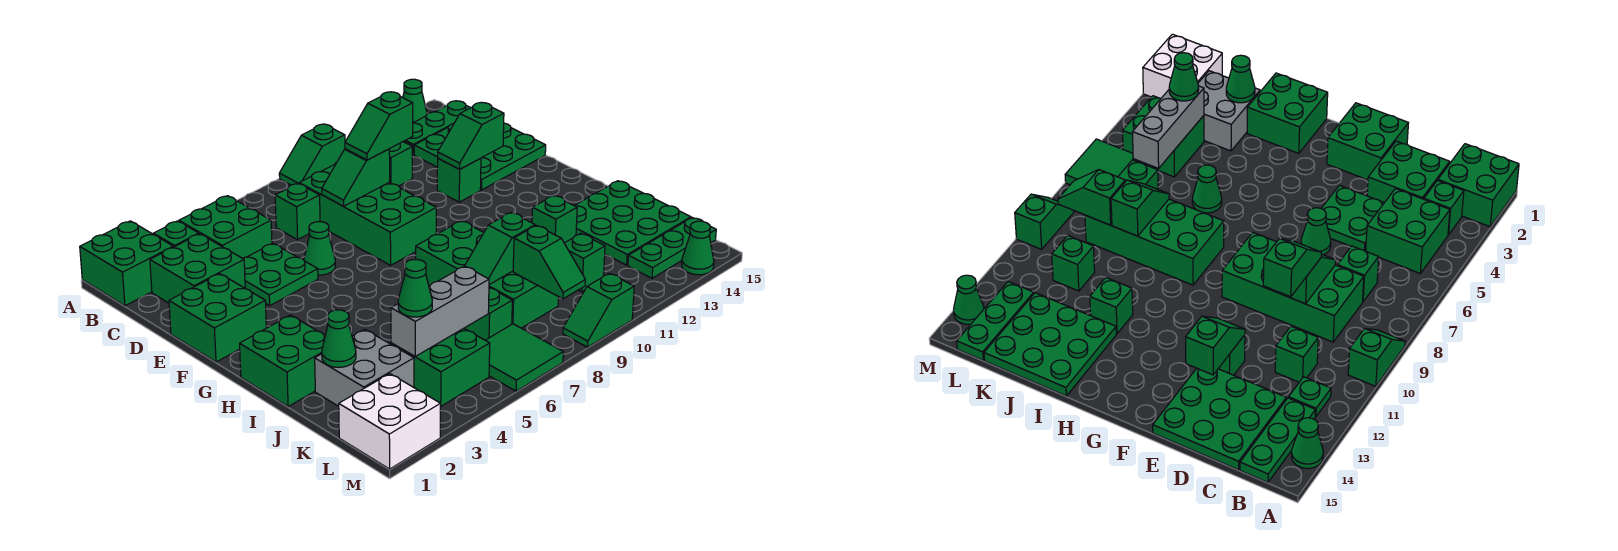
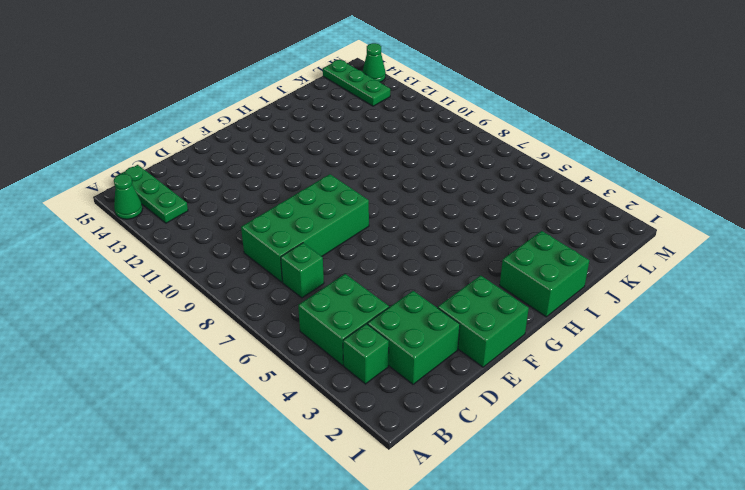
none -> green brick A1:B2 level 1
none -> green slope A9:A10 level 1 top 10
none -> green plate B12 level 1
none -> green brick C11 level 1

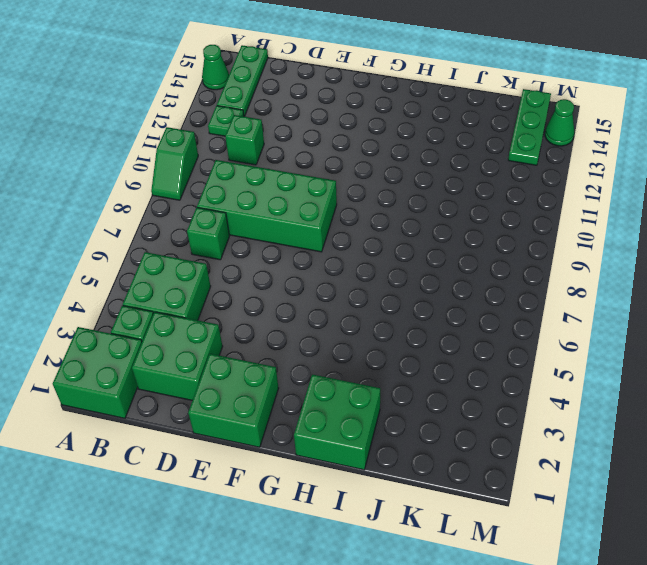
none -> green plate C13:E15 level 1
none -> green plate D4:E5 level 1
none -> green cone E6 level 1
none -> green brick E12 level 1

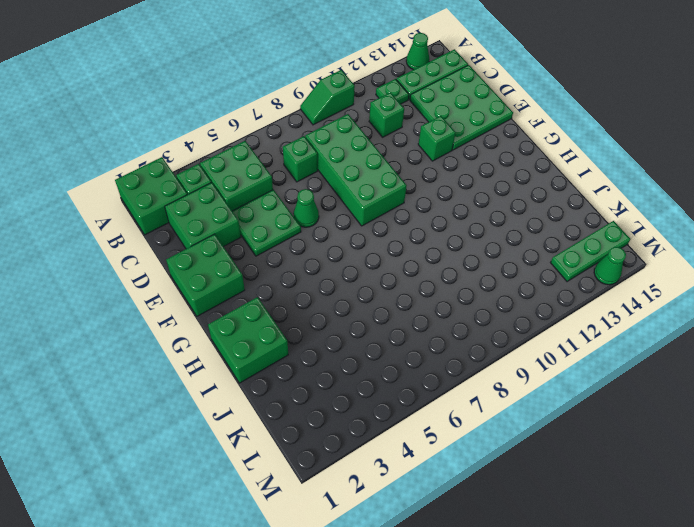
none -> green brick H8:K9 level 1
none -> green cone I6 level 1
none -> green brick I12 level 1
none -> green plate I13:K15 level 1

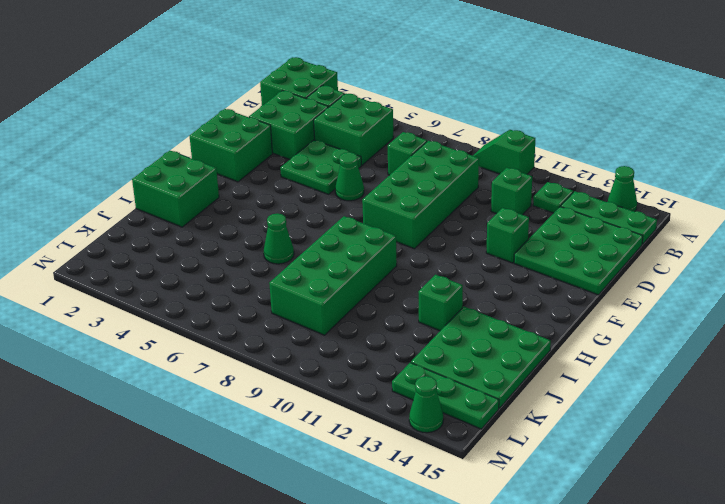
none -> grey brick J2:K3 level 1
none -> green brick K4:L5 level 1
none -> green brick K7 level 1
none -> green brick K11 level 1

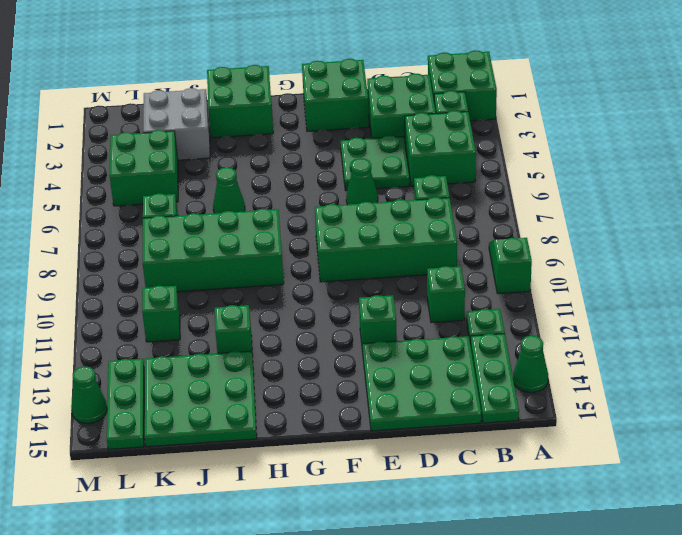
none -> white brick L1:M2 level 1
none -> green tile L6:M7 level 1
none -> green slope M9:M10 level 1 top 10
none -> green slope D8:D9 level 2 top 9

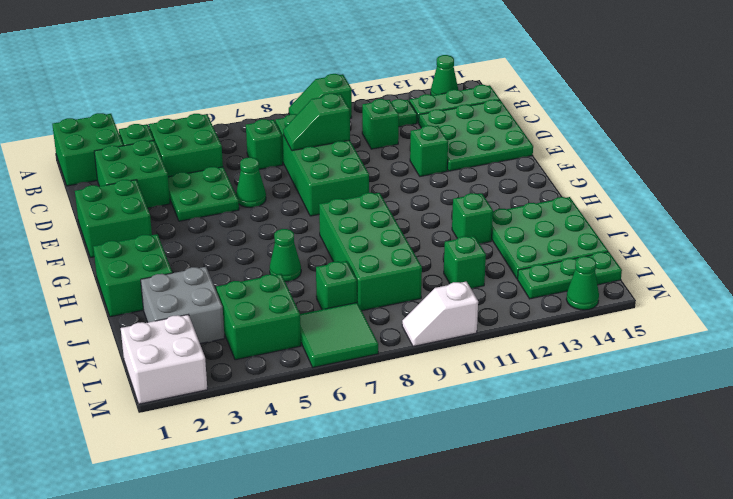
white slope M9:M10 level 1 top 10 -> green slope M9:M10 level 1 top 10
none -> green slope E12:E13 level 2 top 13
none -> green cone J2 level 2
none -> green slope J8:J9 level 2 top 9
none -> grey brick K4:K6 level 2

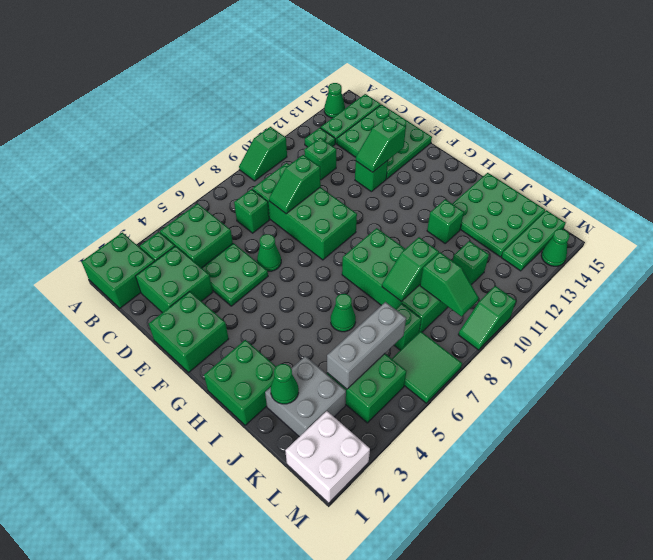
none -> green slope D9:D10 level 3 top 10
none -> green cone K4 level 3

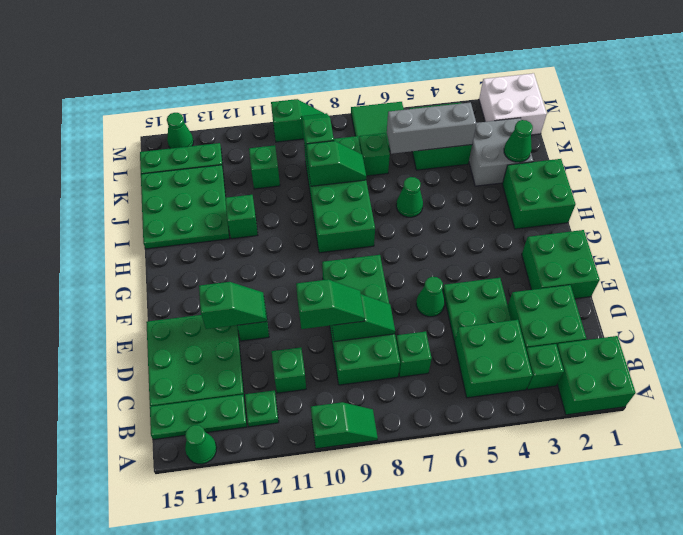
none -> green cone K4 level 3

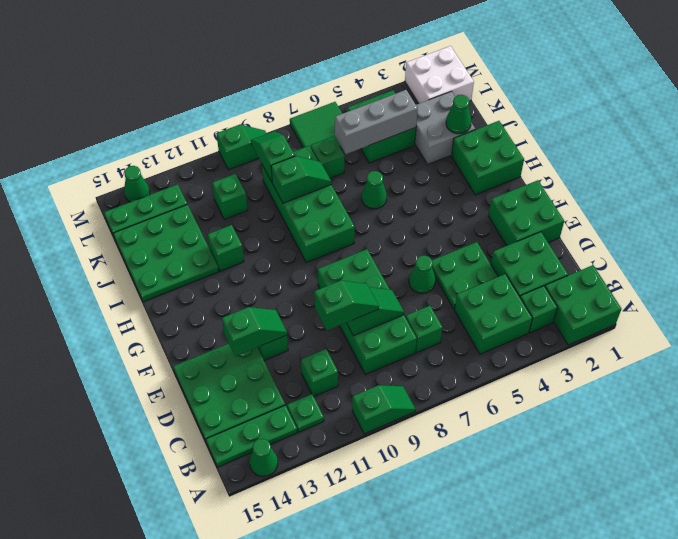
none -> green cone K4 level 3

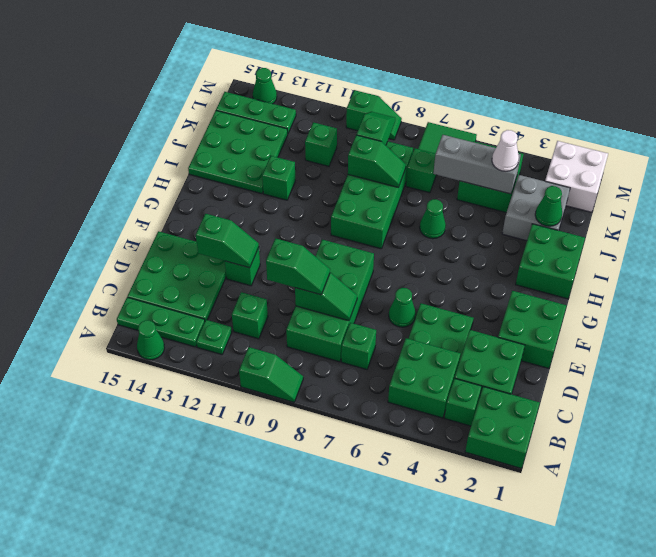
white cone K4 level 3 -> green cone K4 level 3

